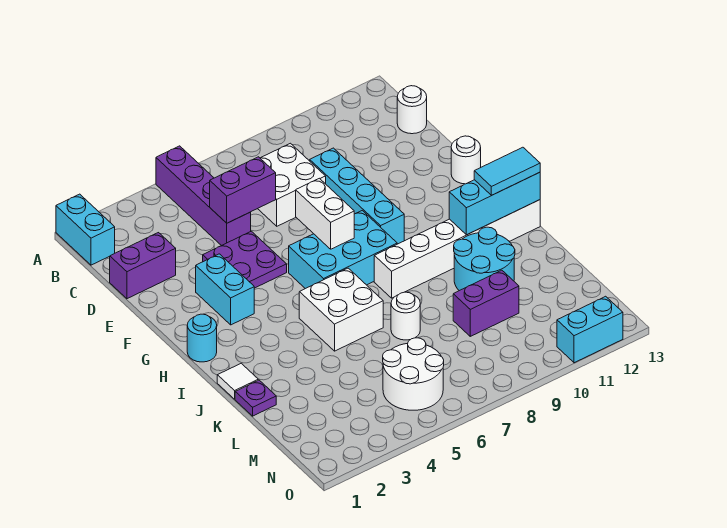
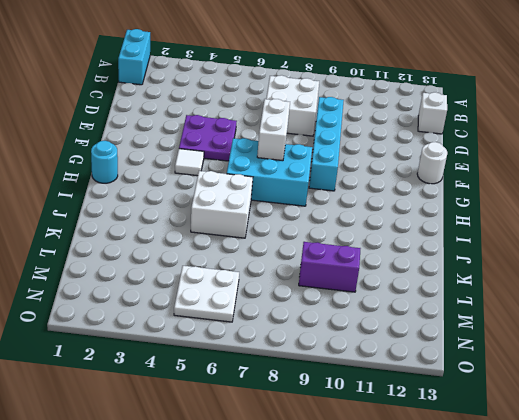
white brick C13 level 1 -> white round brick C13 level 1
white tile G4 level 1 -> white tile J1 level 1
white plate M5:N6 level 1 -> white round brick M5:N6 level 1
none -> purple brick A5:D5 level 1
none -> purple brick D1:D2 level 1
none -> cyan brick F3:G3 level 1

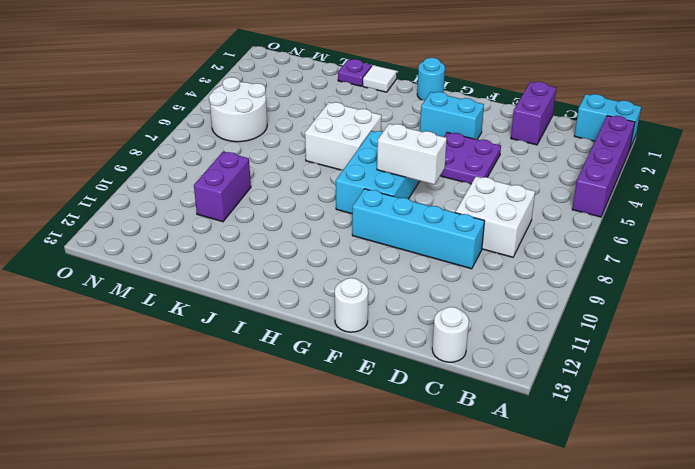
purple brick A2:A5 level 1 -> purple brick A5:D5 level 1
none -> white brick I8:I13 level 1
none -> cyan round brick J10:K11 level 1
none -> white round brick K7 level 1

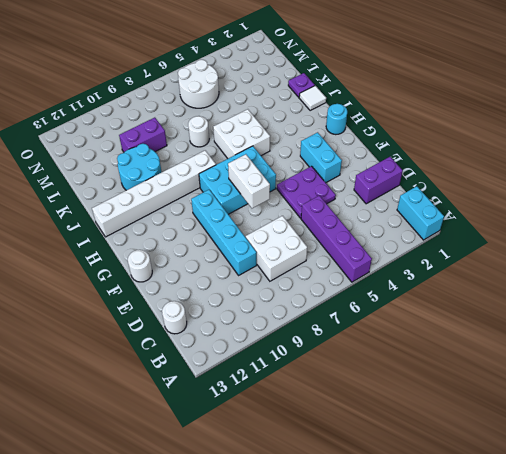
none -> cyan brick O11:O12 level 1
none -> purple brick D5:D6 level 2
none -> cyan brick I11:I13 level 2

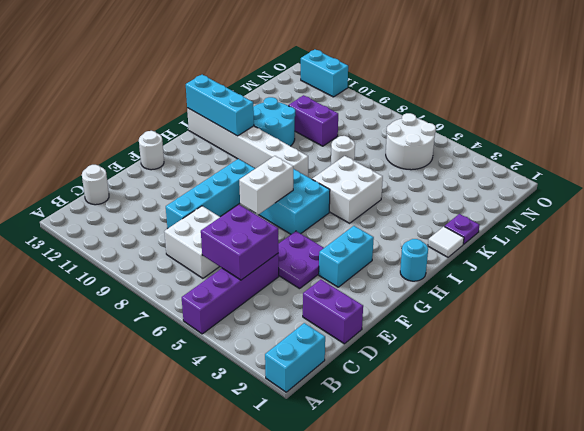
purple brick C5:D6 level 2 -> purple brick D5:D6 level 2
none -> cyan tile I12:I13 level 3

